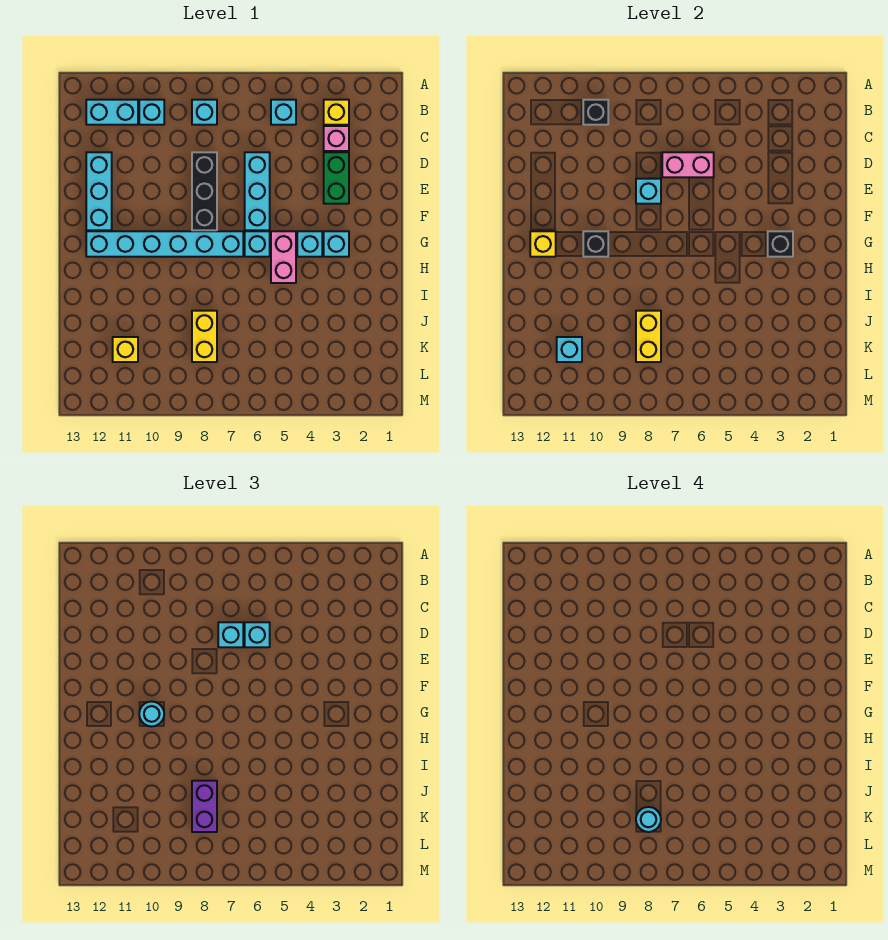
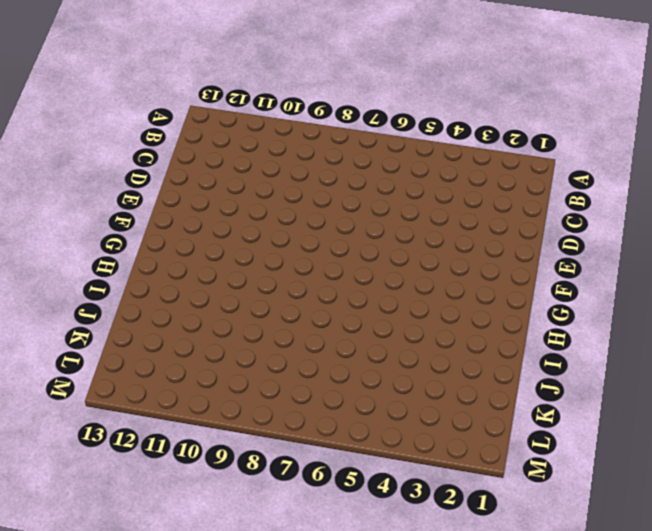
none -> yellow brick B3 level 1
none -> cyan brick B5 level 1
none -> cyan brick B8 level 1
none -> cyan brick B10 level 1

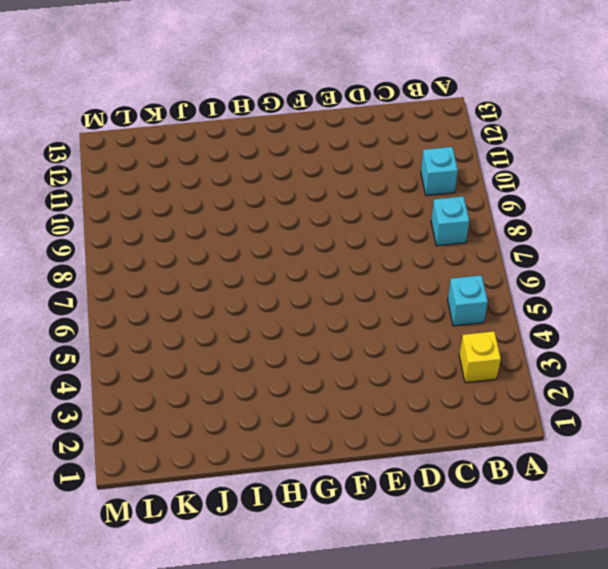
none -> cyan brick B11:B12 level 1
none -> pink brick C3 level 1
none -> green brick D3:E3 level 1
none -> cyan brick D6:F6 level 1

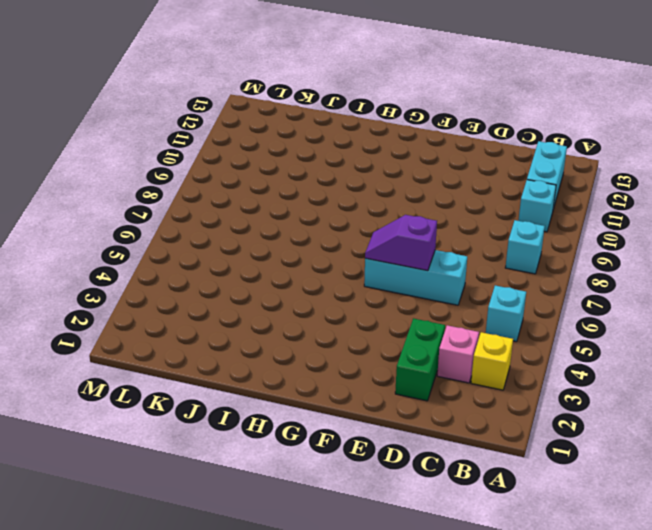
green brick D2:D3 level 1 -> green brick D3:E3 level 1
purple slope E6:F6 level 2 top E -> none
none -> black brick D8:F8 level 1
none -> cyan brick D12:F12 level 1
none -> cyan brick G3 level 1
none -> cyan brick G4 level 1

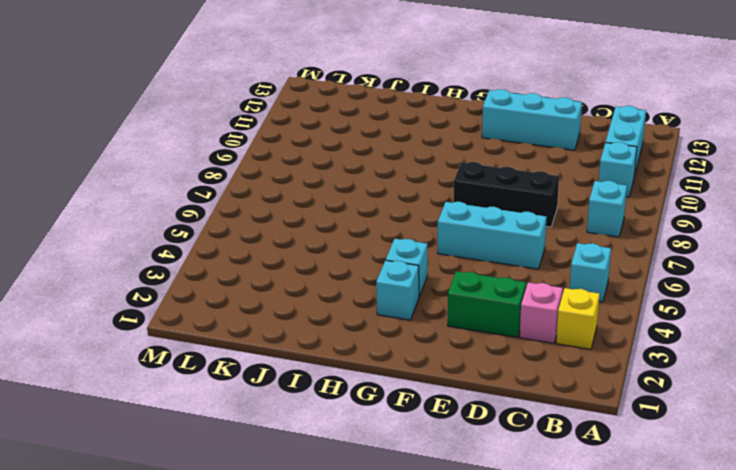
none -> pink brick G5:H5 level 1
none -> cyan brick G6 level 1
none -> cyan brick G7:G12 level 1
none -> yellow brick J8:K8 level 1

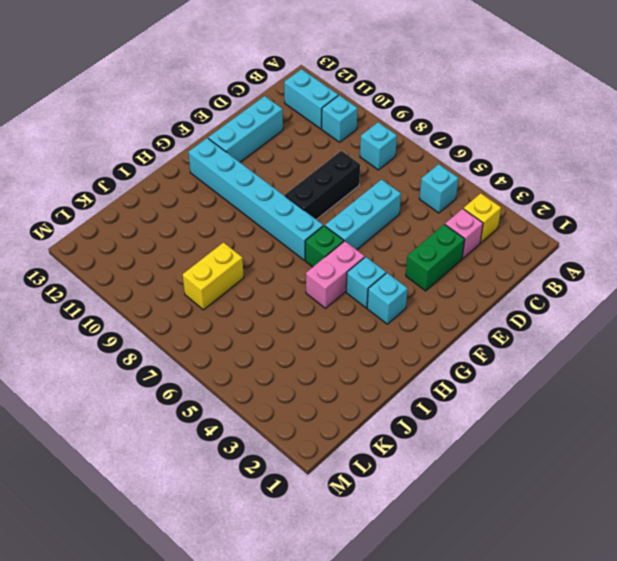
green brick G6 level 1 -> cyan brick G6 level 1
none -> yellow brick K11 level 1
none -> black brick B10 level 2
none -> pink brick D6:D7 level 2
none -> cyan brick E8 level 2

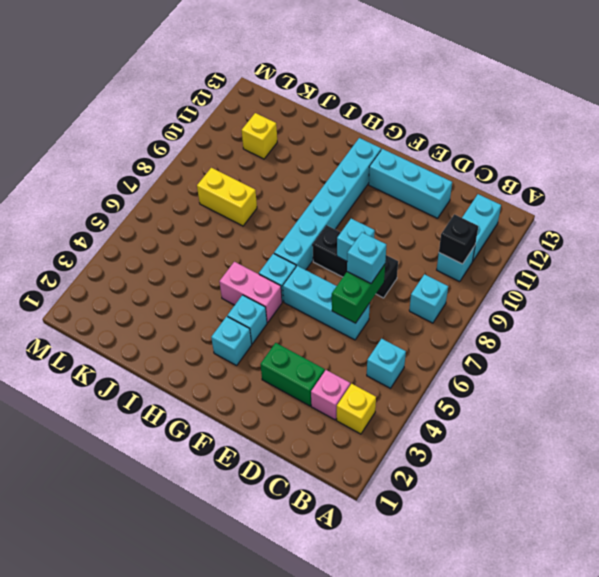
green brick D6:D7 level 2 -> pink brick D6:D7 level 2
none -> black brick G3 level 2
none -> black brick G10 level 2
none -> yellow brick G12 level 2
none -> yellow brick J8:K8 level 2

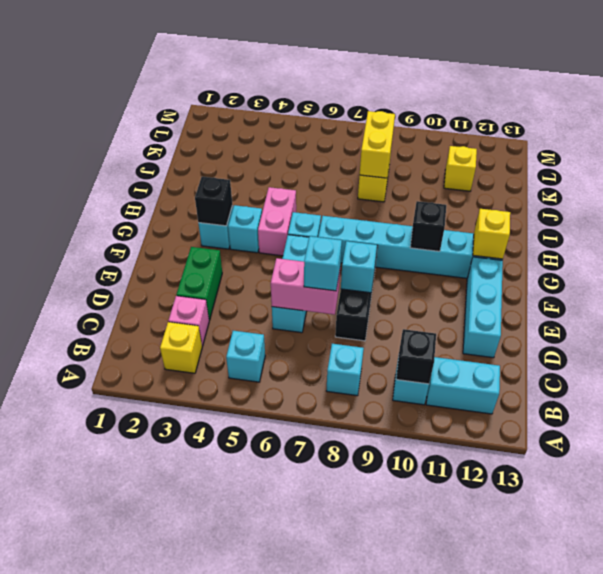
none -> cyan brick K11 level 2
none -> cyan brick D6 level 3
none -> cyan round brick G10 level 3
none -> purple brick J8:K8 level 3

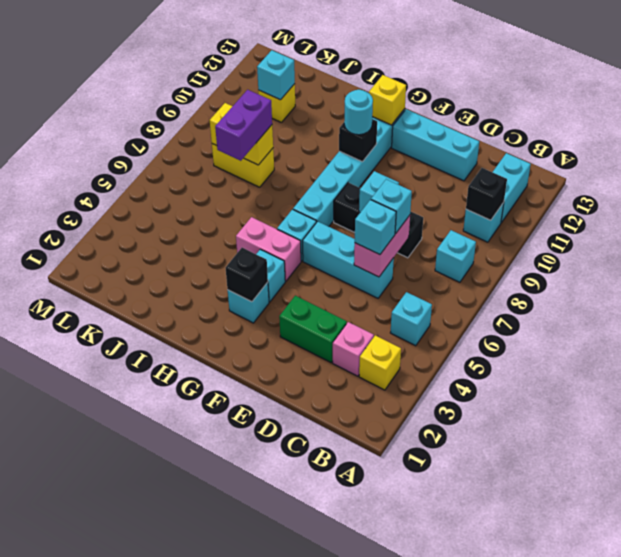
purple brick J7:J8 level 3 -> purple brick J8:K8 level 3
none -> cyan round brick K8 level 4

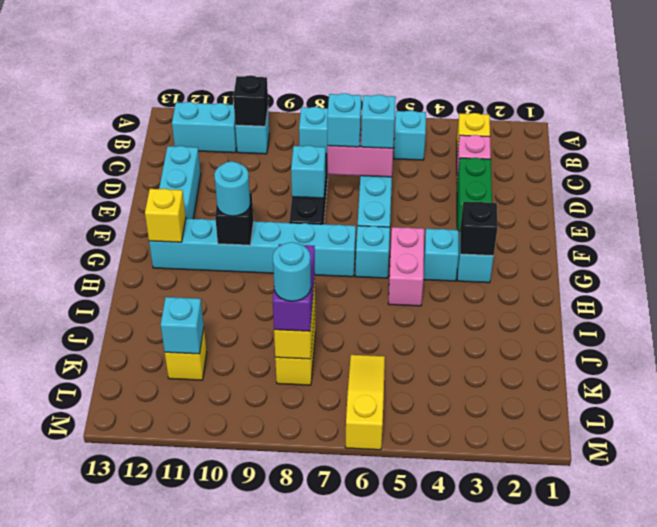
yellow slope K6:M6 level 1 top M -> none

